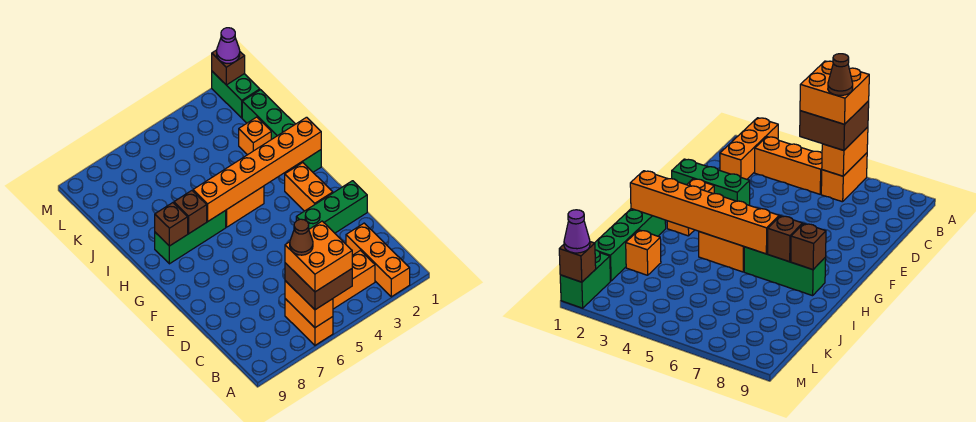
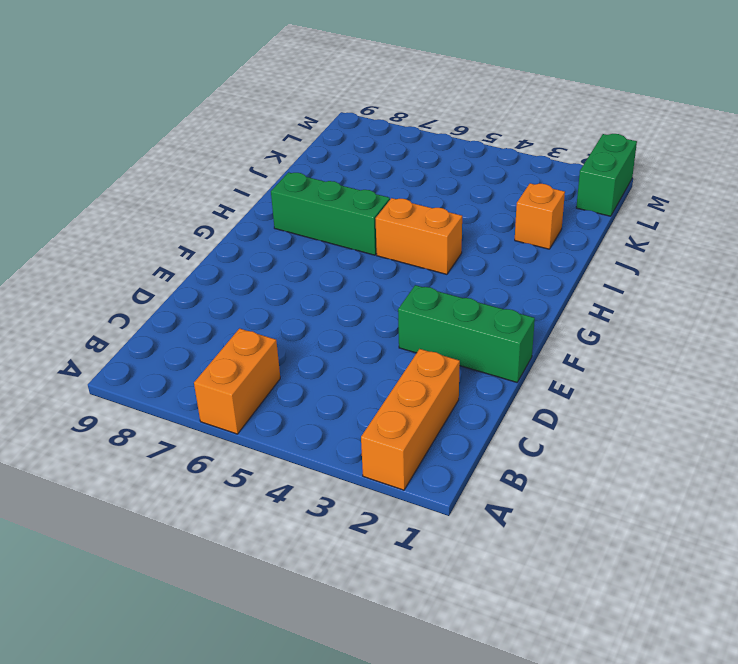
none -> orange brick B3:B5 level 1
none -> orange brick F2:G2 level 1
none -> green brick H1:K1 level 1

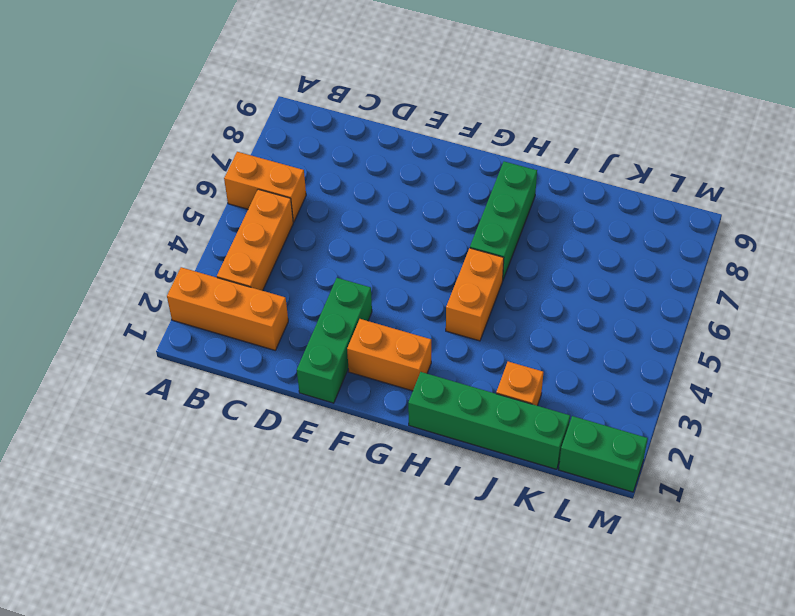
none -> orange brick A6:B6 level 2
none -> orange brick H1:H6 level 2
none -> brown brick H7 level 2

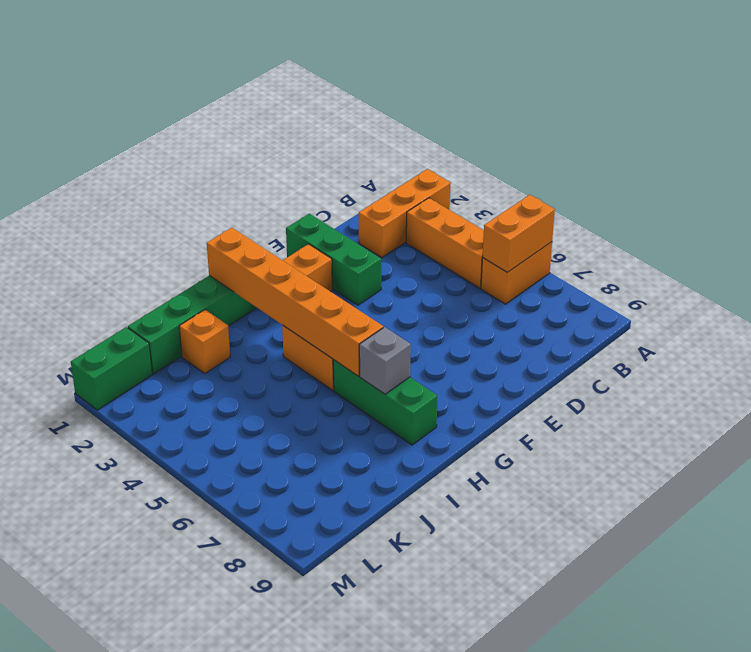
grey brick H7 level 2 -> brown brick H7 level 2
none -> brown brick H8 level 2
none -> brown brick M1 level 2
none -> brown brick A5:B6 level 3

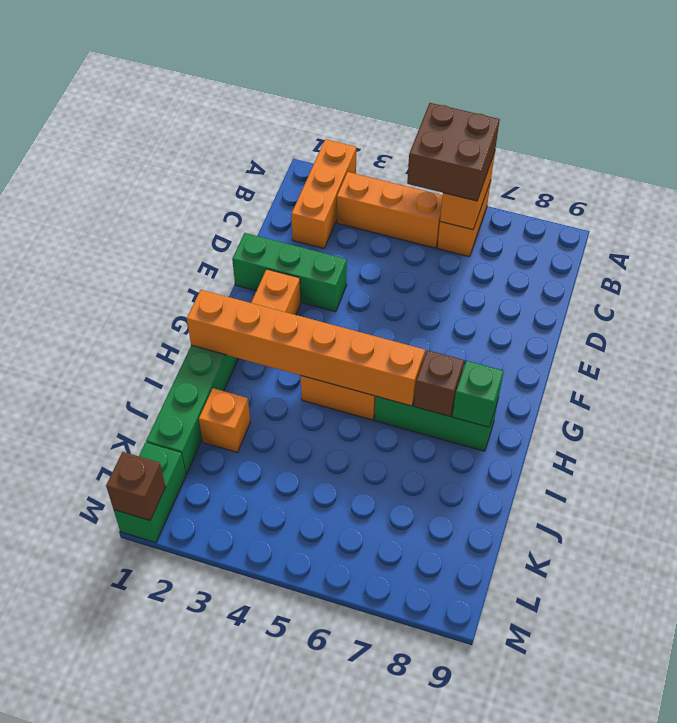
green brick H8 level 2 -> brown brick H8 level 2
none -> purple cone M1 level 3
none -> orange brick A5:B6 level 4
none -> brown cone B6 level 5

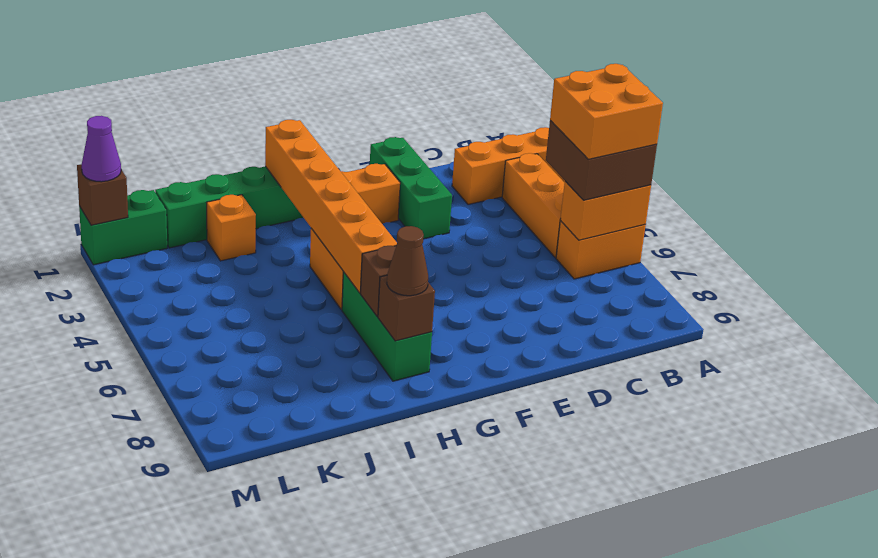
brown cone H8 level 3 -> brown cone B6 level 5

